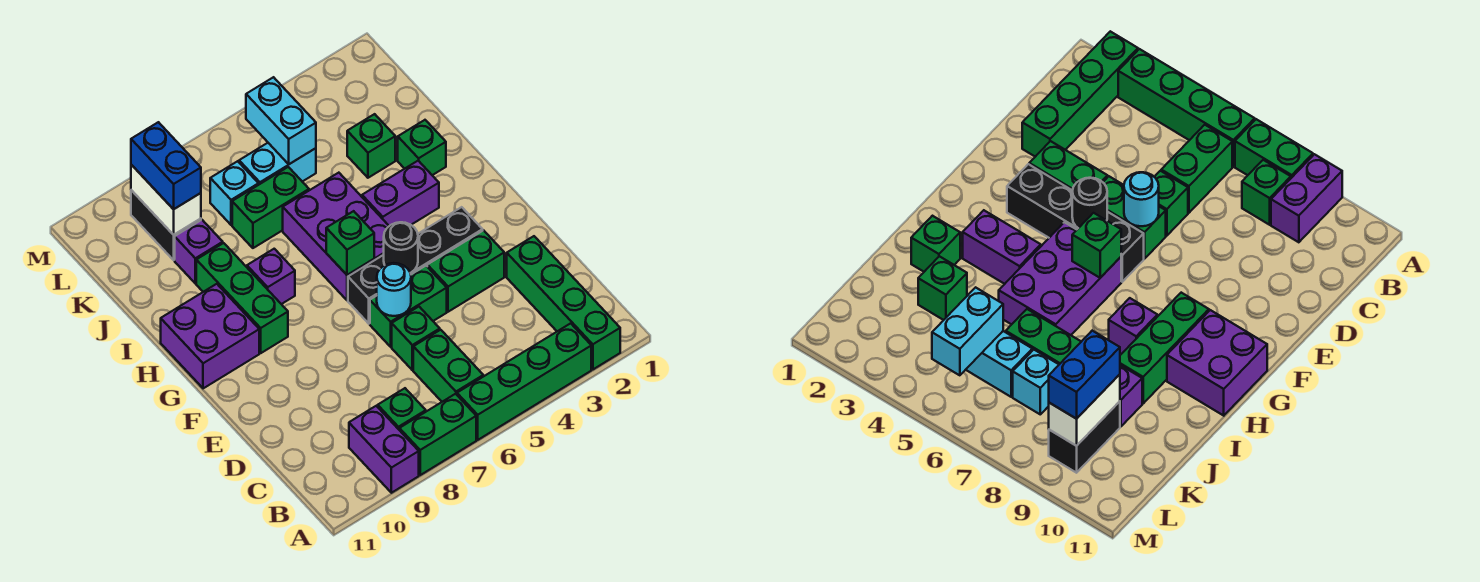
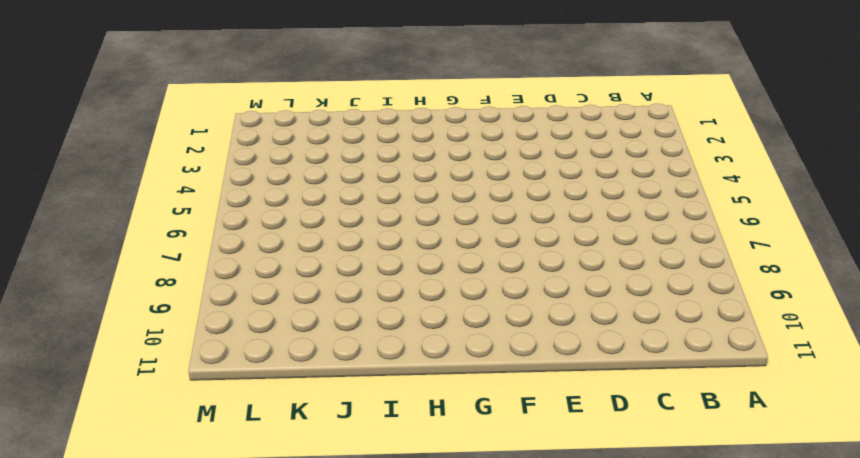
none -> green brick A2:D2 level 1
none -> green brick A3:A6 level 1
none -> green brick A7:A8 level 1

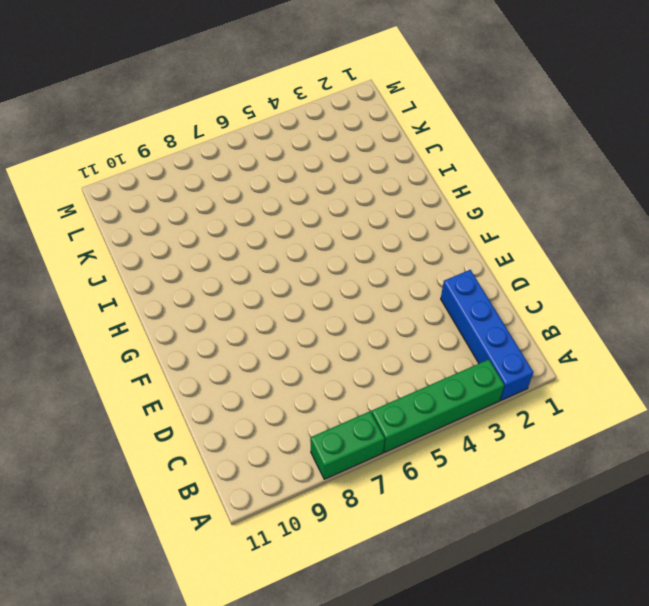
blue brick A2:D2 level 1 -> green brick A2:D2 level 1
none -> purple brick A9:B9 level 1
none -> green brick B6:C6 level 1
none -> green brick B8 level 1

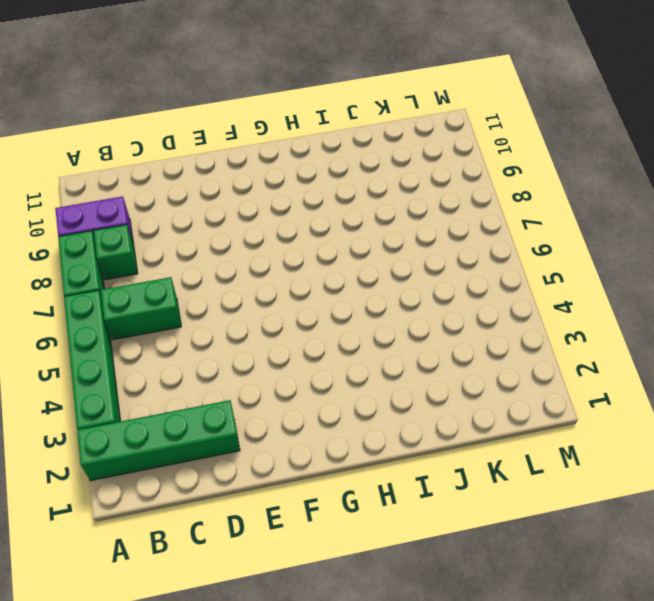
none -> green brick D6 level 1
none -> green brick E3:E4 level 1
none -> green brick E5:E6 level 1

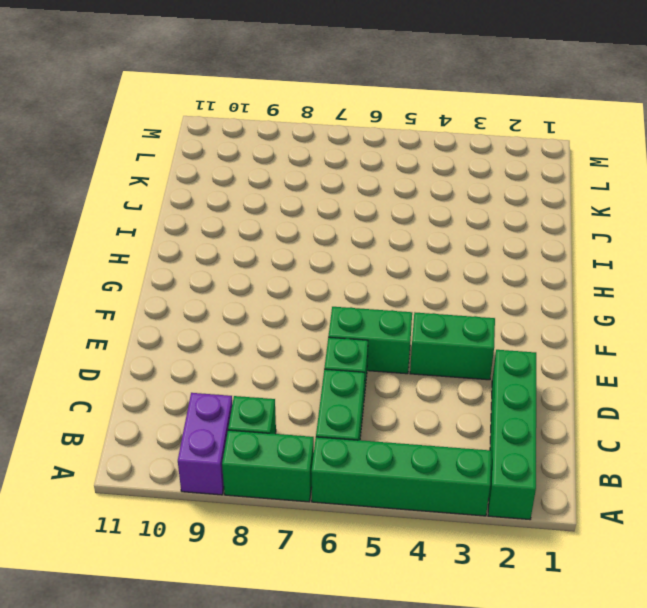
none -> black brick F3:F6 level 1
none -> purple brick G5:I6 level 1
none -> green brick G9:I9 level 1

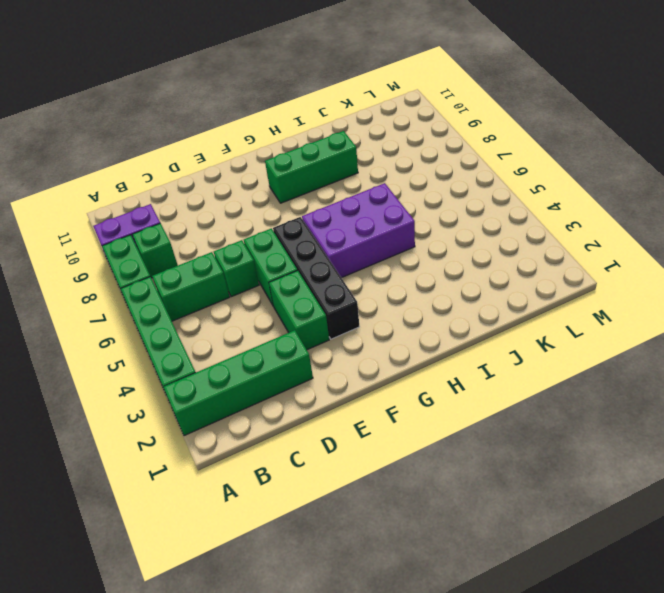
none -> purple brick G10:H11 level 1
none -> purple brick H3:H4 level 1
none -> purple brick H8 level 1

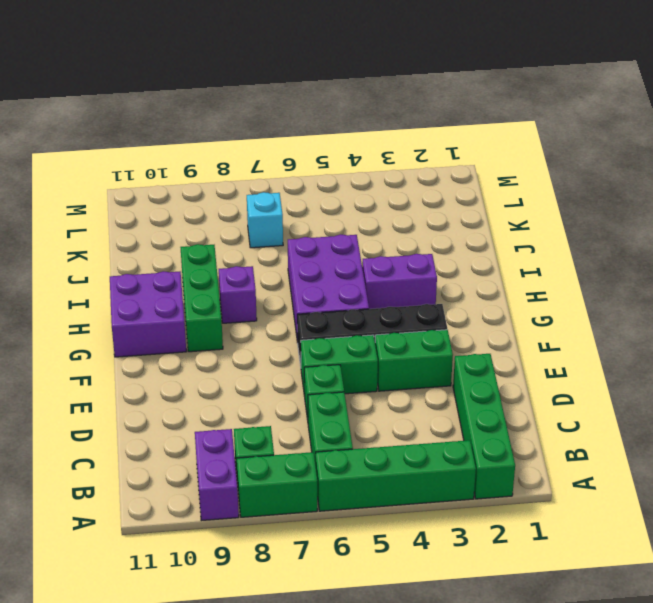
none -> green brick I2 level 1
none -> green brick J3 level 1
none -> green brick J6:J7 level 1

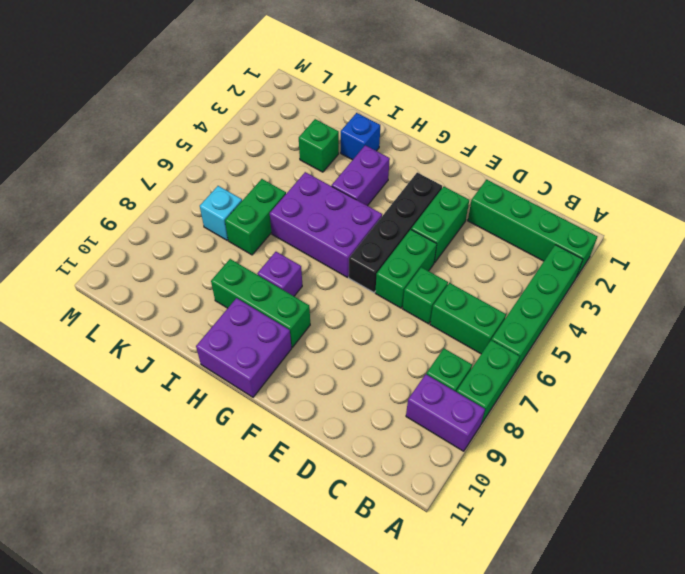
blue brick I2 level 1 -> green brick I2 level 1
none -> purple brick J9 level 1
none -> cyan brick K5:K6 level 1
none -> black brick K9:L9 level 1

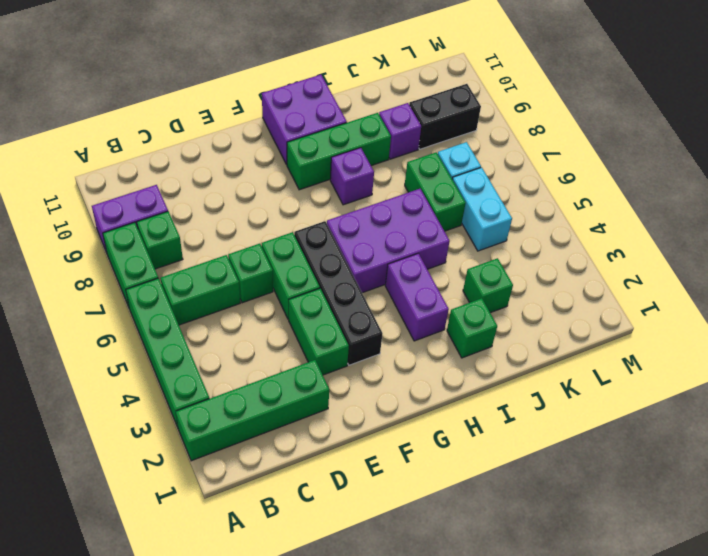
none -> cyan round brick E6 level 2
none -> black round brick F5 level 2
none -> green brick G6 level 2

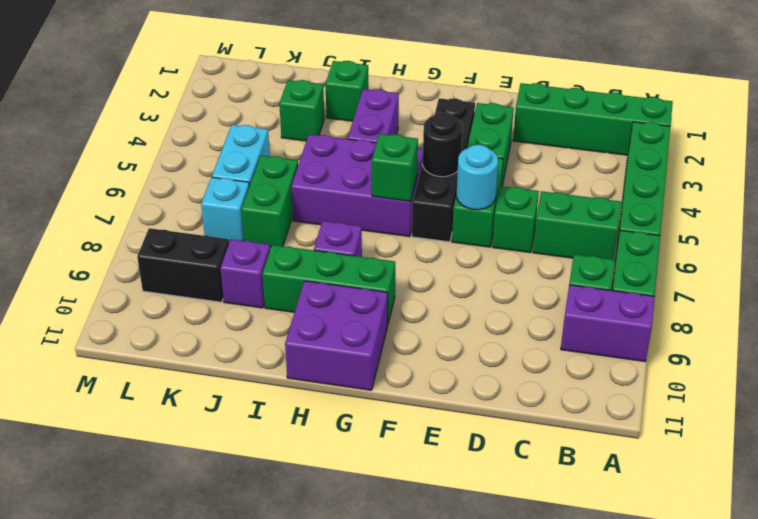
none -> cyan brick K5:L5 level 2
none -> white brick K9:L9 level 2
none -> blue brick K9:L9 level 3

